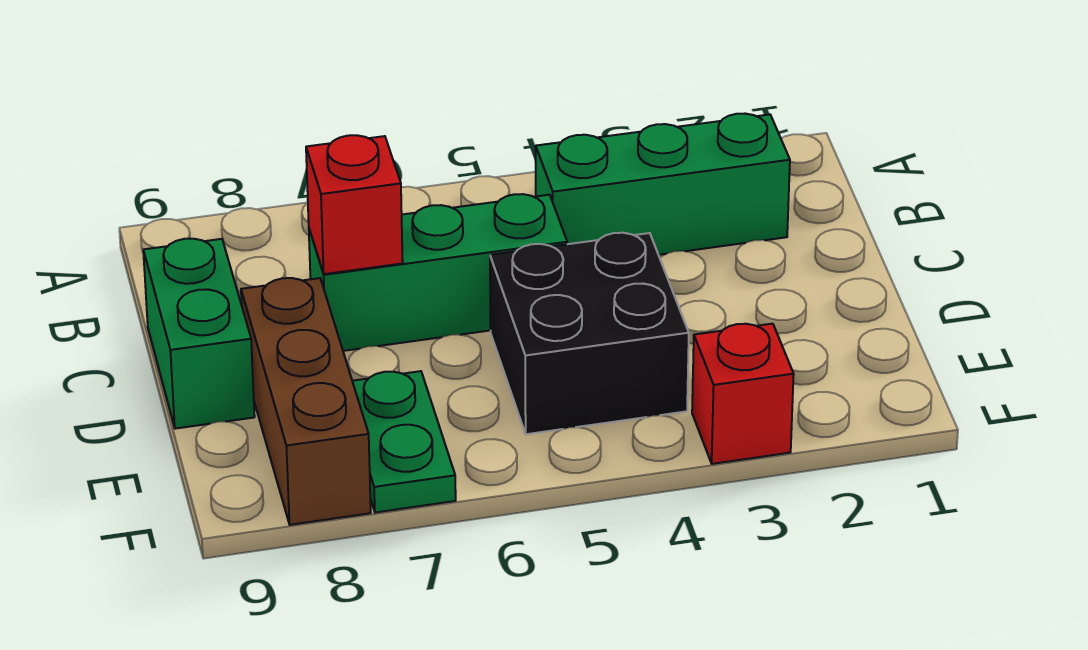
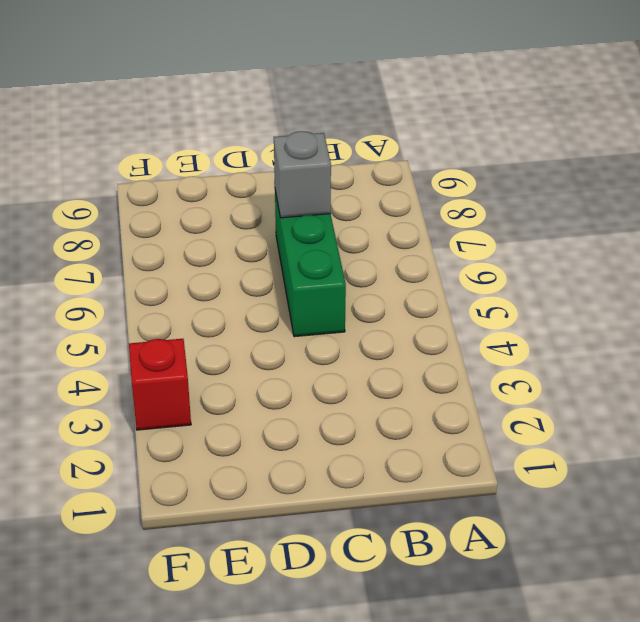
grey brick C7 level 2 -> red brick C7 level 2
none -> green brick B2:B4 level 1
none -> green brick C9:D9 level 1

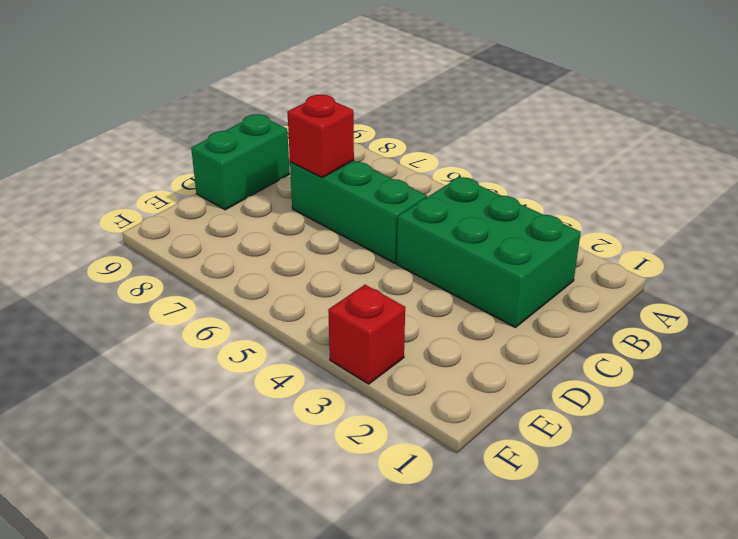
green brick B2:C4 level 1 -> green brick B2:B4 level 1
none -> black brick D4:E5 level 1
none -> brown brick D8:F8 level 1

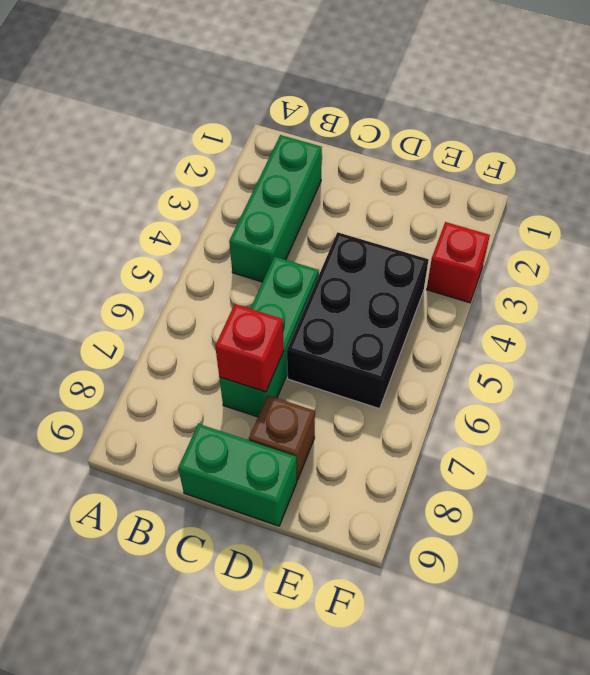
black brick D4:E6 level 1 -> black brick D4:E5 level 1
brown brick D8 level 1 -> brown brick D8:F8 level 1
none -> green plate E7:F7 level 1

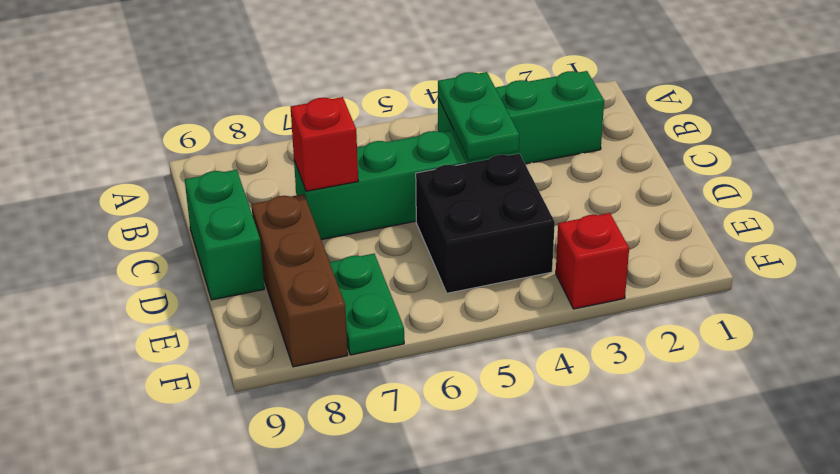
green plate B4:C4 level 2 -> none

